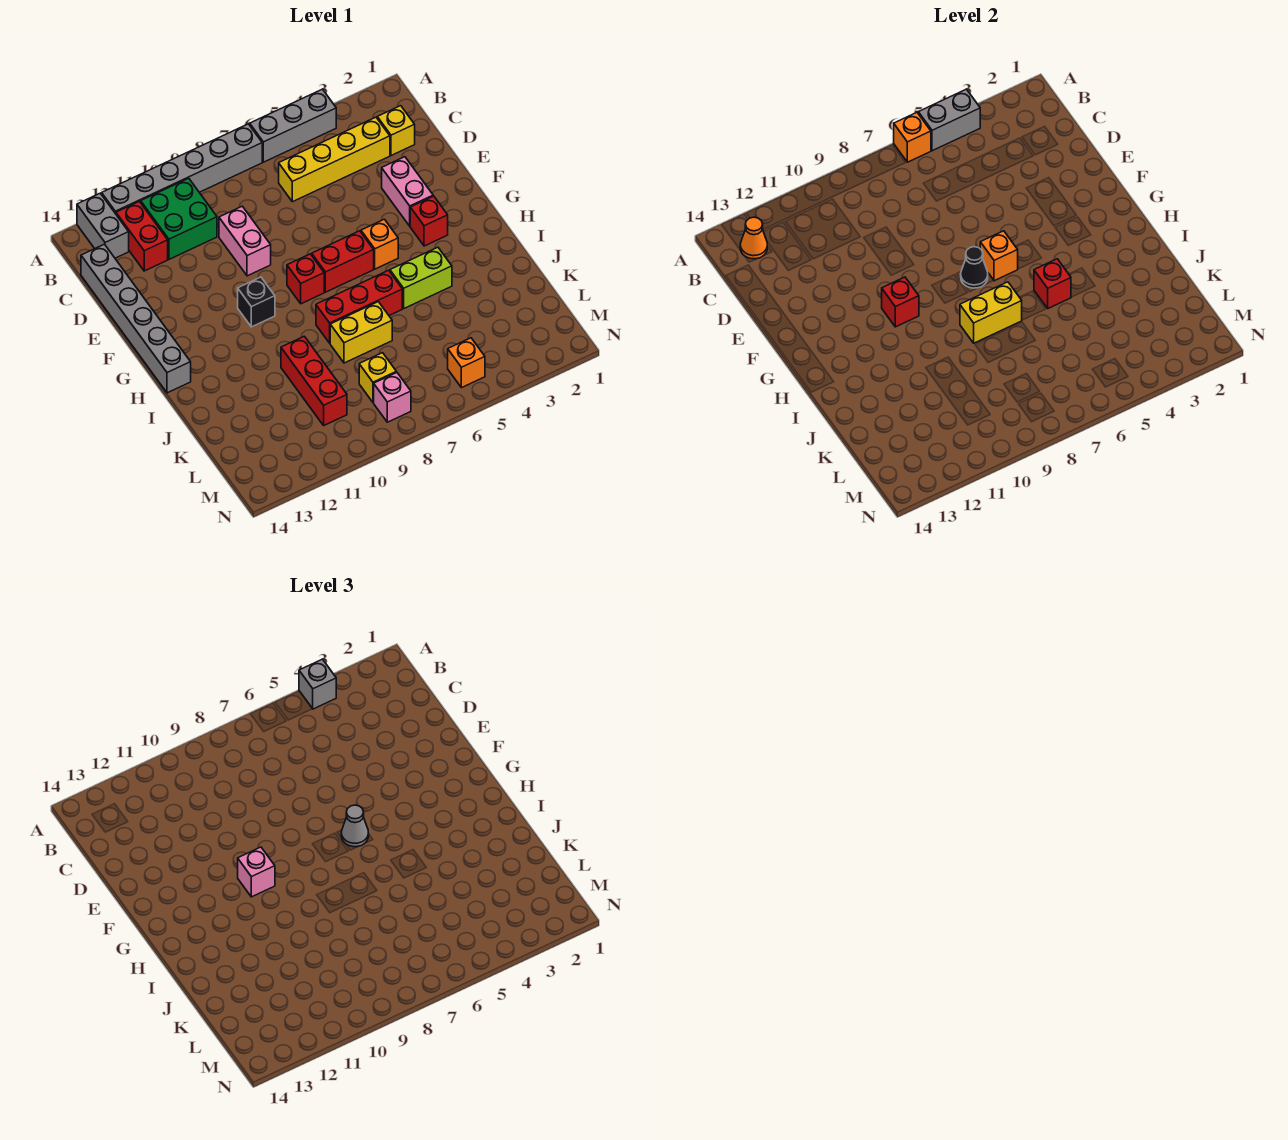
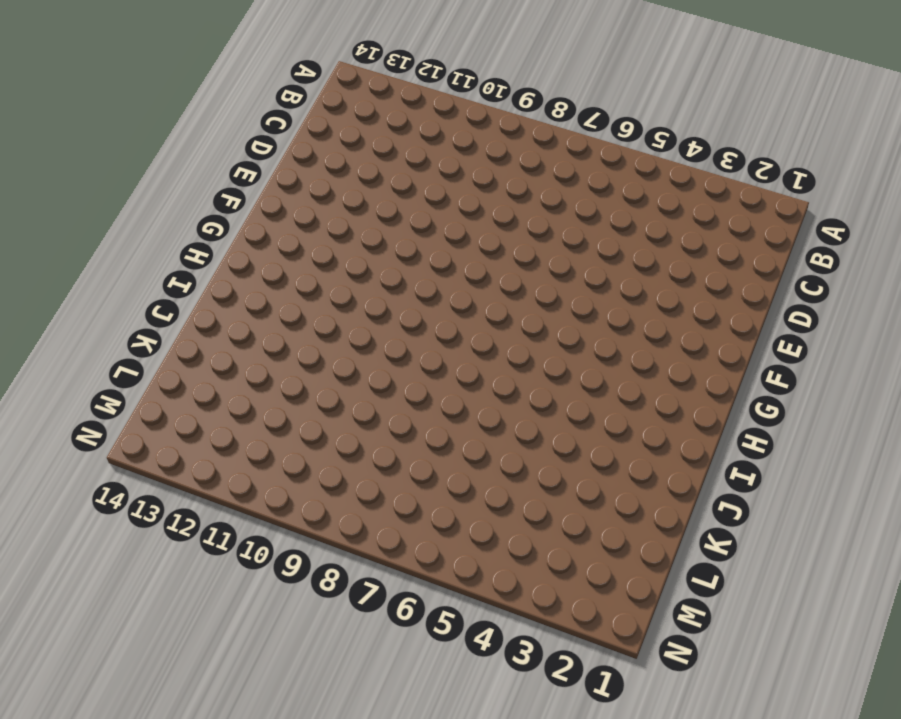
none -> grey brick A4:A6 level 1
none -> grey brick A7:A12 level 1
none -> grey brick A13:B13 level 1
none -> green brick B10:C11 level 1

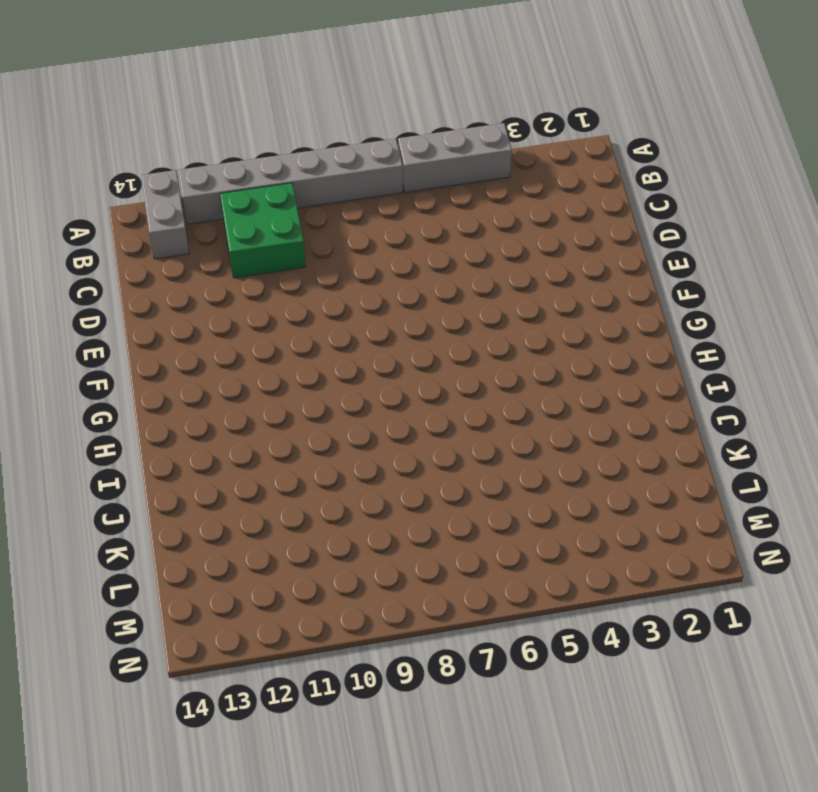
none -> red brick B12:C12 level 1
none -> yellow brick C2 level 1
none -> yellow brick C3:C6 level 1
none -> grey brick C14:H14 level 1

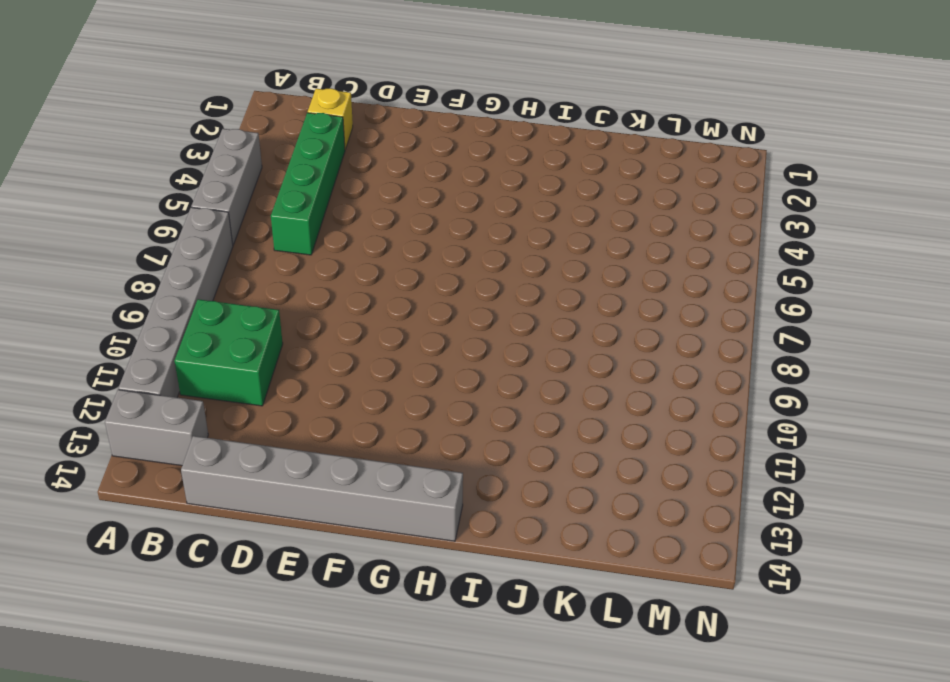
green brick C3:C6 level 1 -> yellow brick C3:C6 level 1
none -> red brick B12:C12 level 1
none -> pink brick D9:E9 level 1
none -> pink brick E3:F3 level 1
none -> red brick G3 level 1

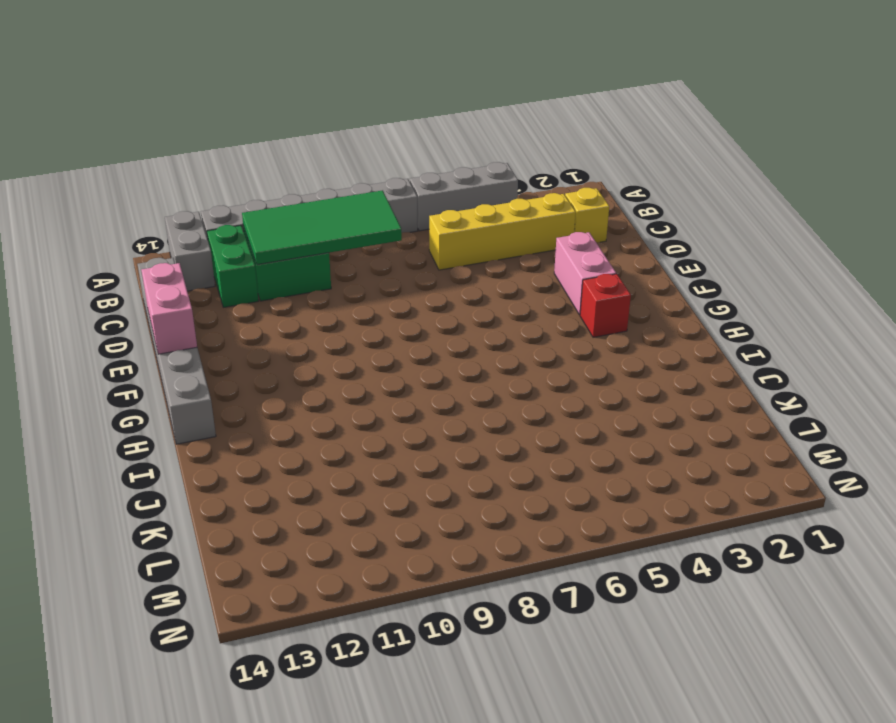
green tile B8:C11 level 2 -> none
green brick B12:C12 level 1 -> red brick B12:C12 level 1
pink brick E14:F14 level 2 -> pink brick D9:E9 level 1
none -> orange brick G5 level 1
none -> red brick G6:G7 level 1
none -> red brick G8 level 1
none -> black brick G10 level 1

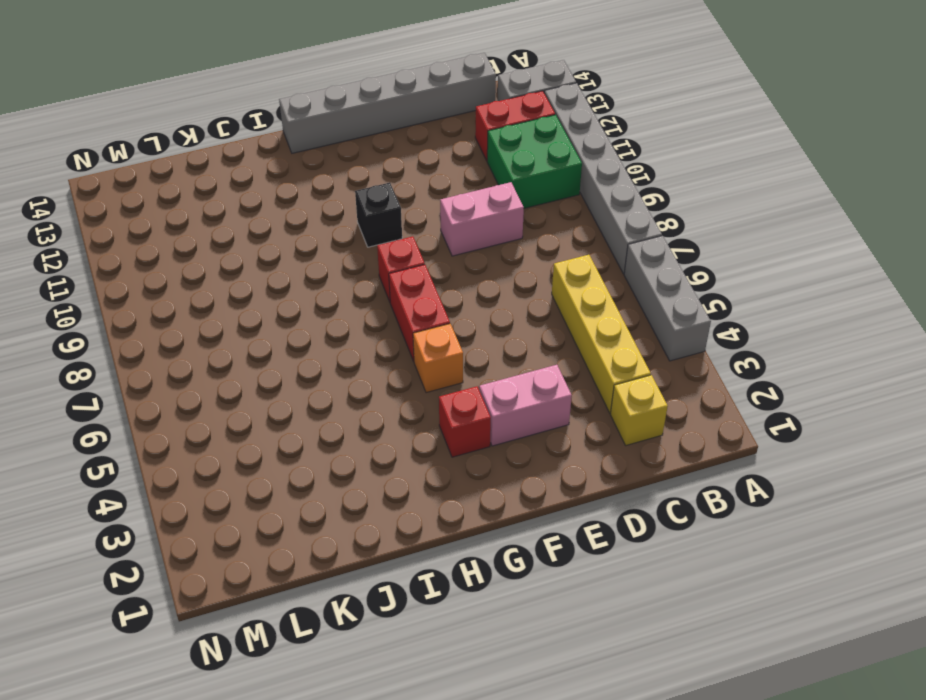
none -> lime brick I4:I5 level 1
none -> red brick I6:I8 level 1
none -> yellow brick J7:J8 level 1
none -> red brick J10:L10 level 1

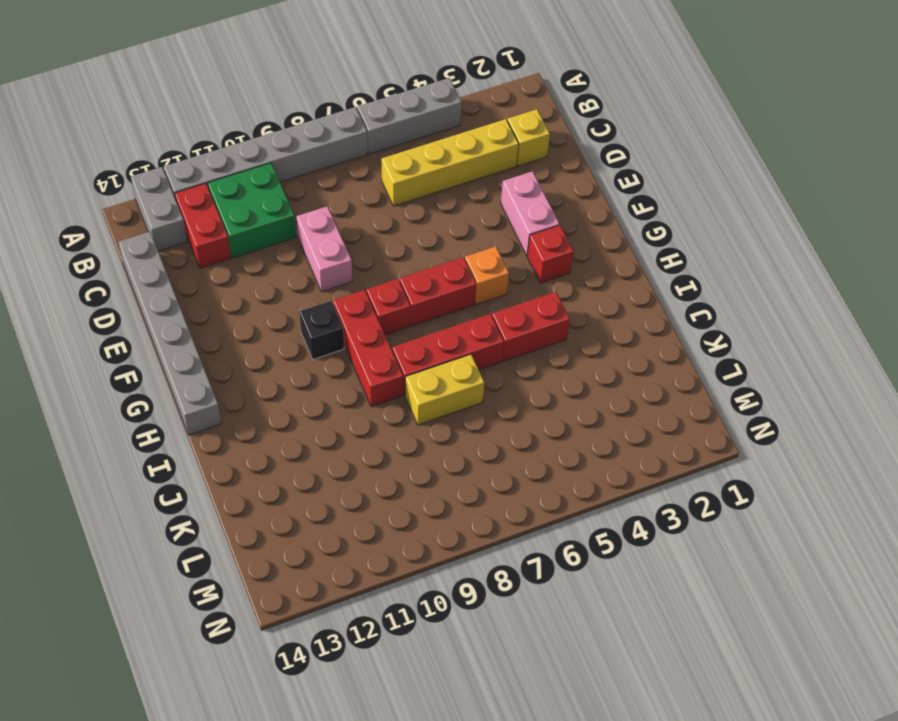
red brick G9:I9 level 1 -> red brick J10:L10 level 1
red brick I4:I5 level 1 -> lime brick I4:I5 level 1
none -> yellow brick L8 level 1
none -> orange brick M5 level 1
none -> pink brick M8 level 1
none -> grey brick A4:A5 level 2

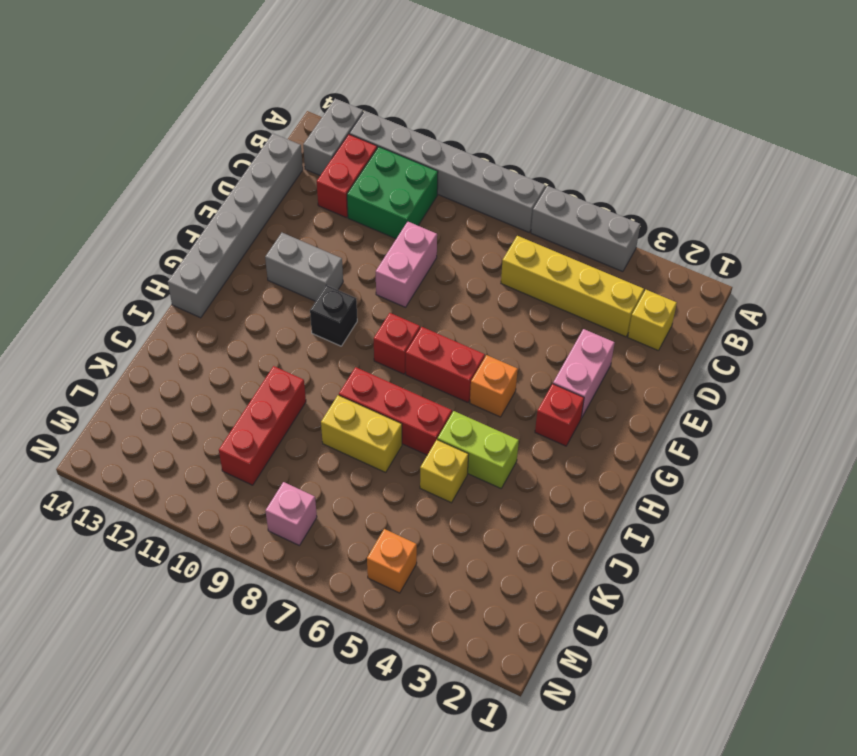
grey brick F11:F12 level 1 -> grey brick A4:A5 level 2
yellow brick J5 level 1 -> yellow brick L8 level 1
none -> orange brick A6 level 2
none -> orange cone B13 level 2
none -> orange brick G6 level 2
none -> black cone G7 level 2

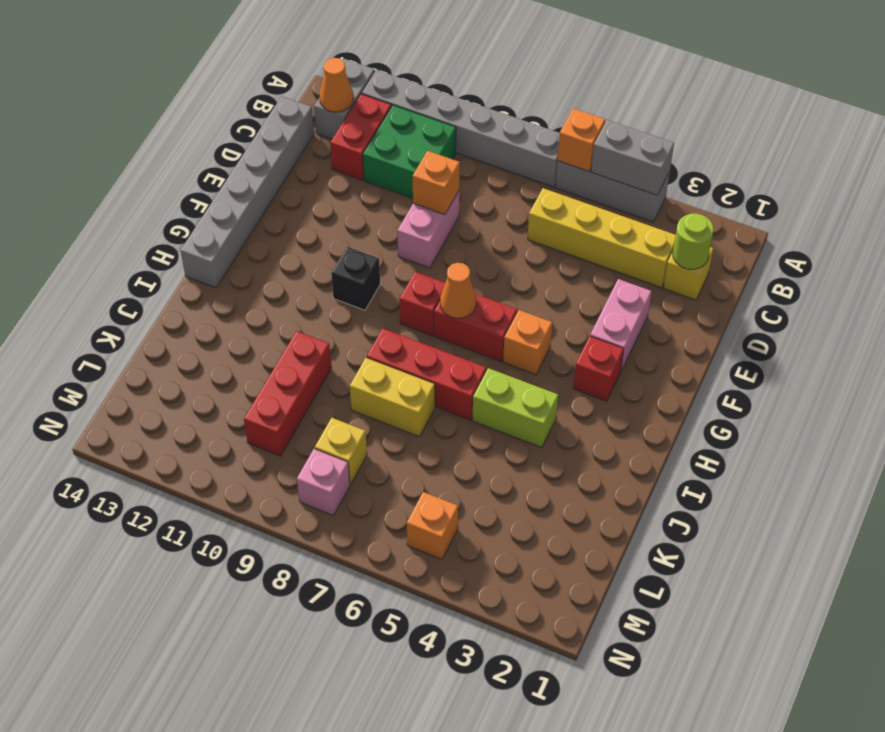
lime round brick C2 level 2 -> none
orange brick D9 level 2 -> orange brick G6 level 2
orange cone G7 level 2 -> black cone G7 level 2
none -> red brick G10 level 2
none -> red brick I5 level 2
none -> yellow brick I7:I8 level 2
none -> grey brick A4 level 3

